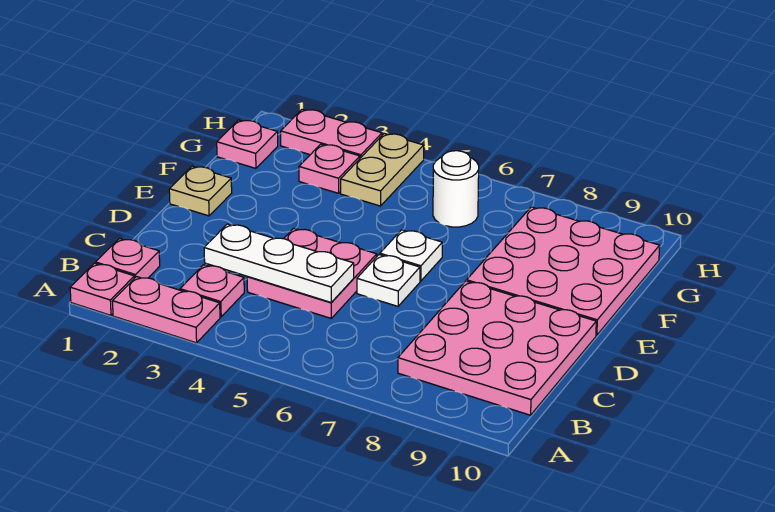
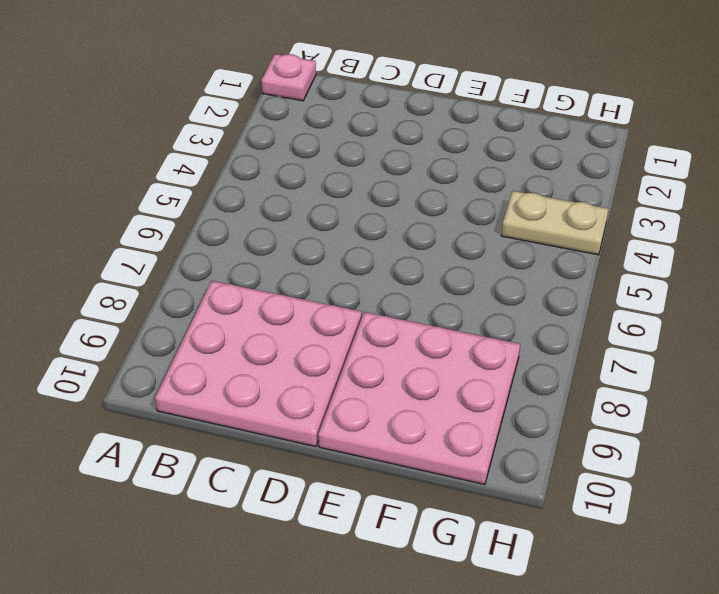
none -> pink plate A2:A3 level 1
none -> pink plate B1 level 1
none -> pink plate B3 level 1

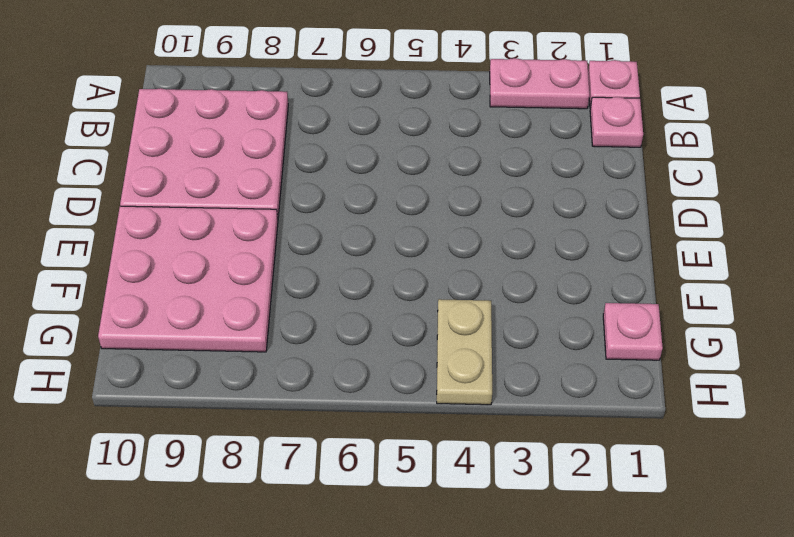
none -> pink plate B3 level 1
none -> pink plate C4:D5 level 1
none -> white plate D6 level 1

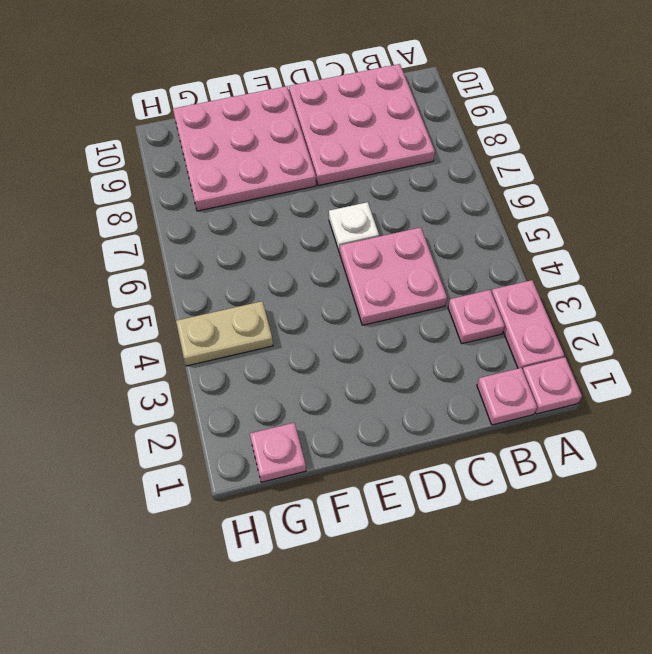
none -> tan plate E1 level 1
none -> white plate E6 level 1
none -> pink plate G3 level 1

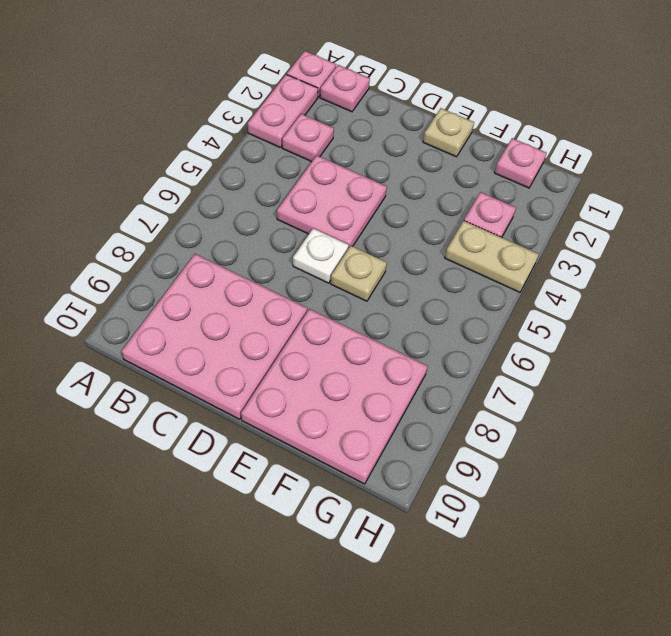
tan plate E6 level 1 -> white plate E6 level 1
none -> white round brick G6 level 1
none -> pink plate H2:H3 level 1
none -> white plate C3:C5 level 2

